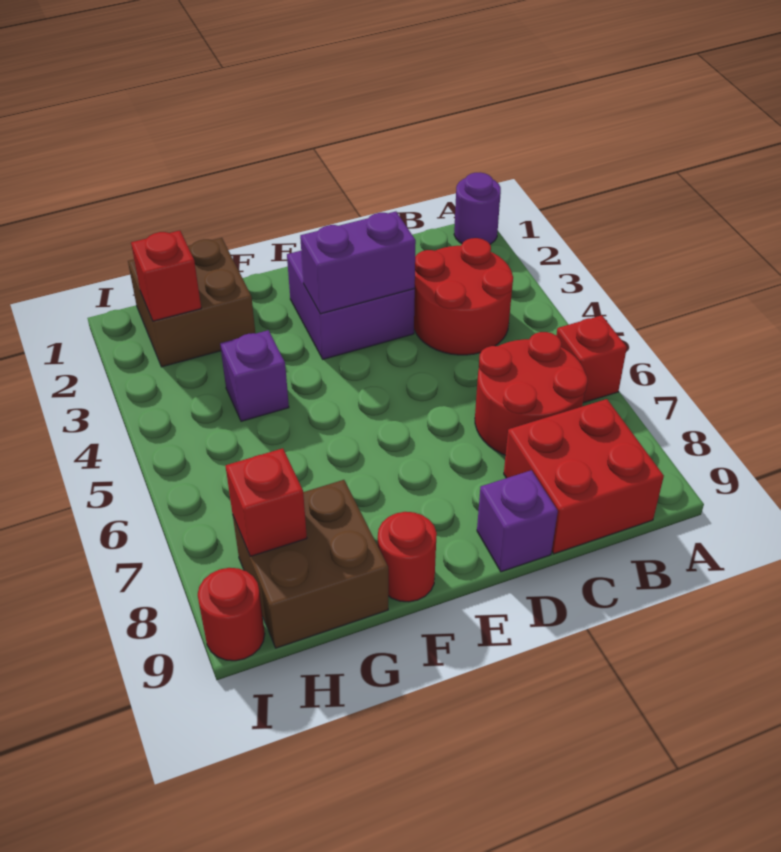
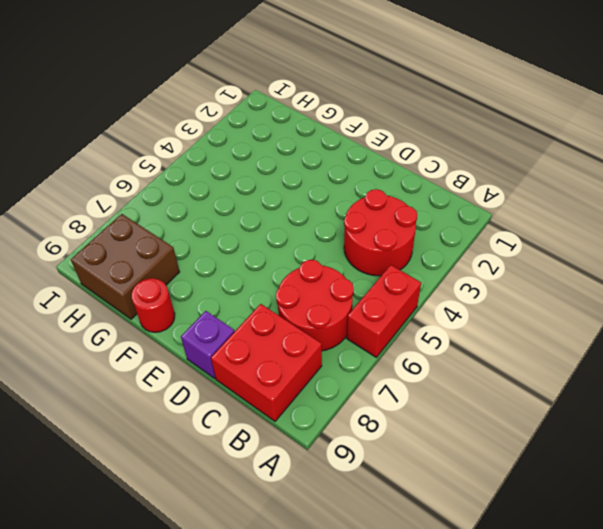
red brick A5:A6 level 1 -> red brick A6 level 1
none -> purple round brick A1 level 1
none -> purple brick D2:E3 level 1
none -> brown brick G1:H2 level 1

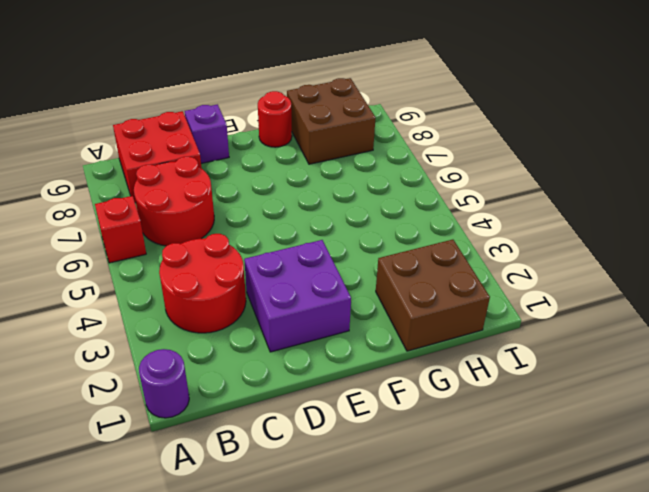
none -> purple brick G4 level 1
none -> red round brick I9 level 1
none -> purple brick D3:E3 level 2

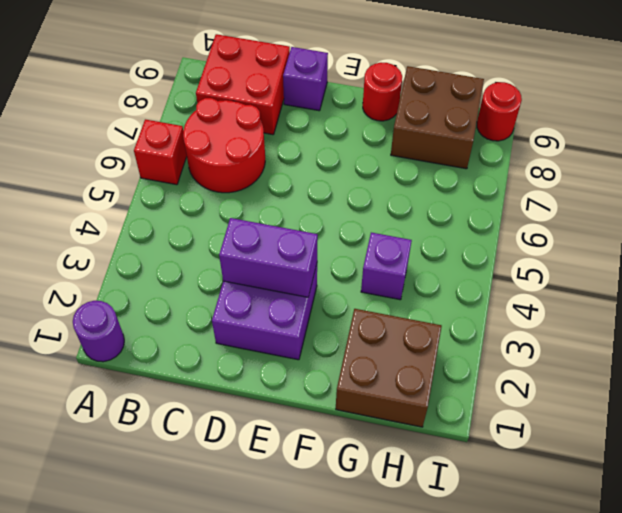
none -> red round brick B3:C4 level 1
none -> red brick H2 level 2
none -> red brick H8 level 2

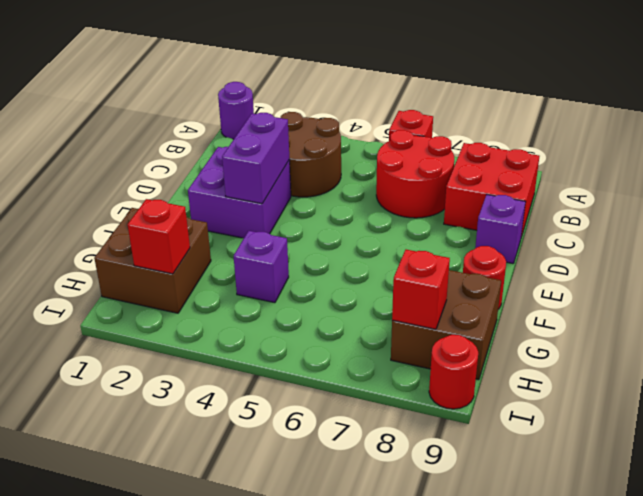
brown round brick B3:C4 level 1 -> red round brick B3:C4 level 1

